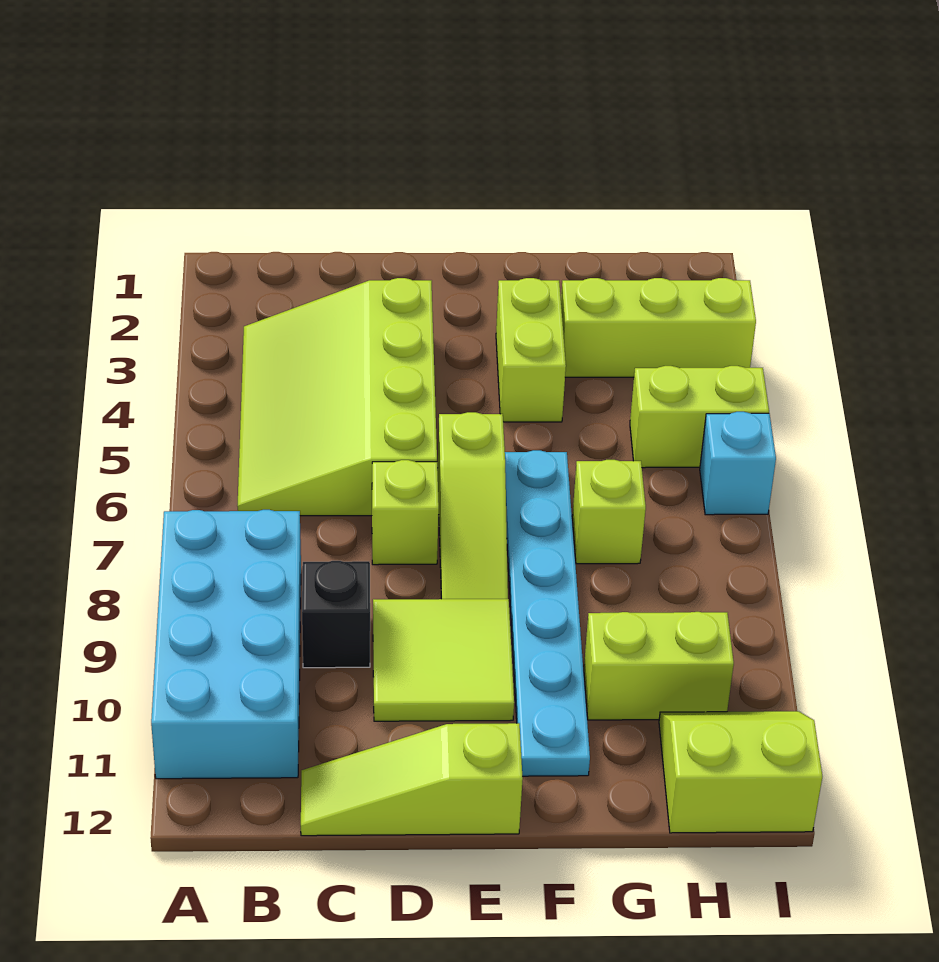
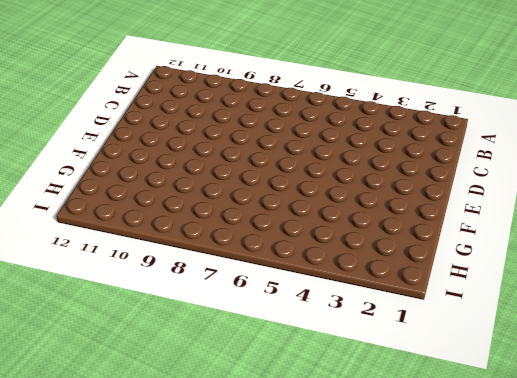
none -> cyan brick A8:B11 level 1
none -> lime slope B3:D6 level 1 top D
none -> black brick C9 level 1

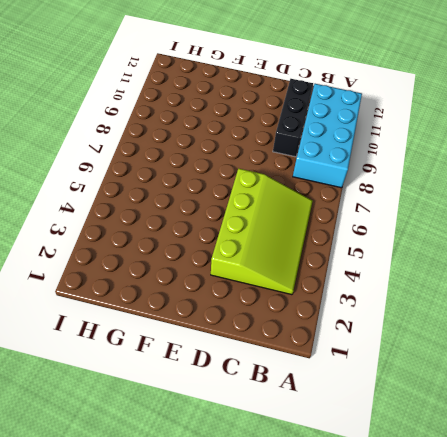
black brick C9:C11 level 1 -> black brick C9 level 1
none -> lime slope C12:E12 level 1 top E
none -> lime brick D7 level 1
none -> lime tile D9:E10 level 1

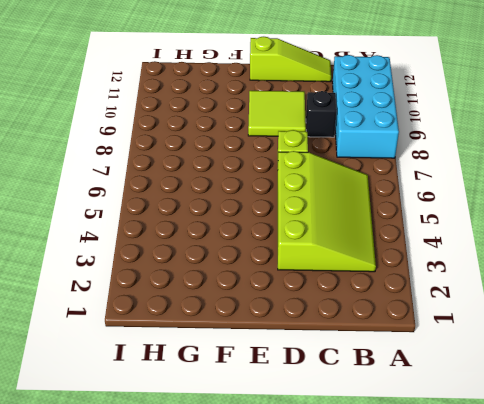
none -> lime slope E6:E8 level 1 top 6
none -> lime brick F3:F4 level 1
none -> cyan plate F6:F11 level 1

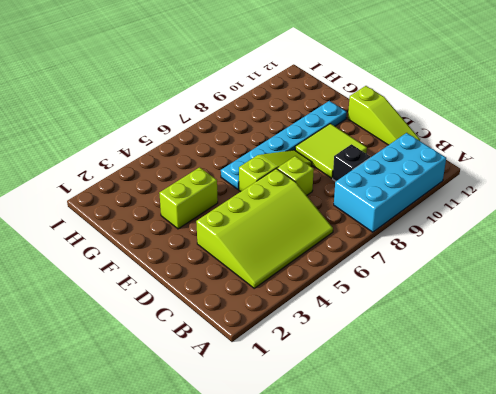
none -> lime brick G3:I3 level 1
none -> lime brick G7 level 1
none -> lime brick G10:H10 level 1

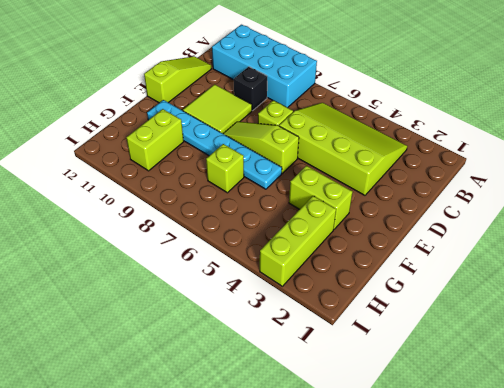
none -> lime brick H5:I5 level 1
none -> lime slope H11:I12 level 1 top 12
none -> cyan brick I6 level 1

